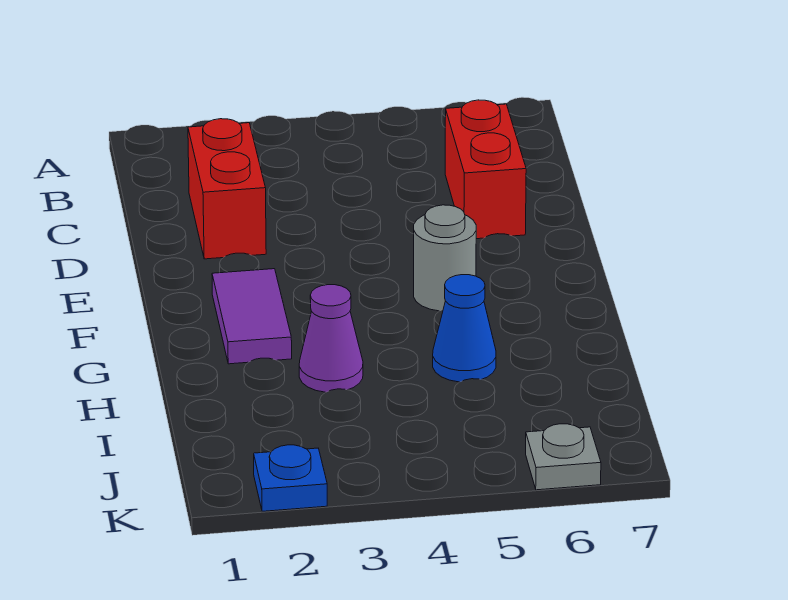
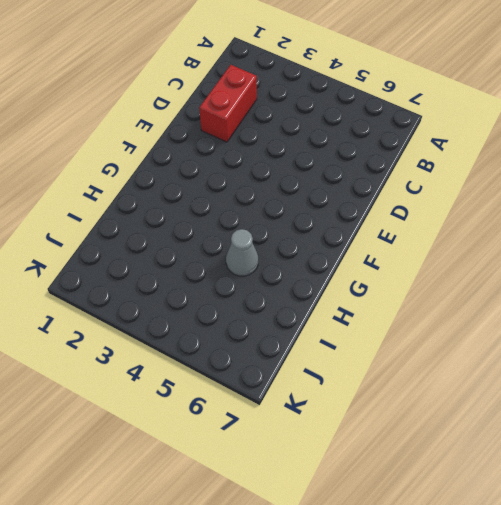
grey cone H5 level 1 -> blue cone H5 level 1
none -> red brick C6:D6 level 1
none -> purple tile F2:G2 level 1

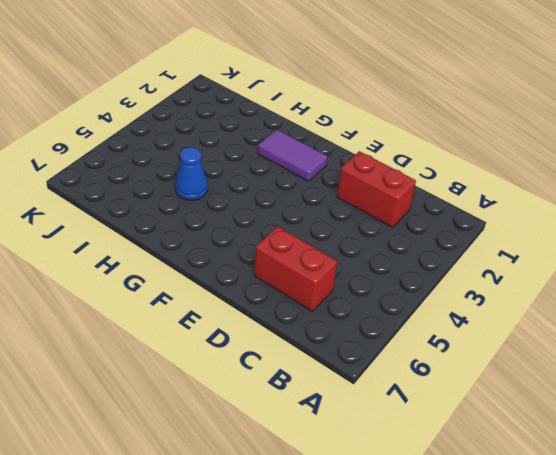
none -> grey round brick F5 level 1
none -> purple cone H3 level 1

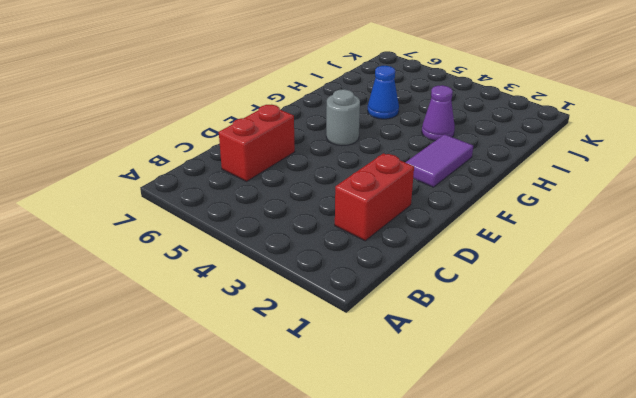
none -> blue plate K2 level 1
none -> grey plate K6 level 1

